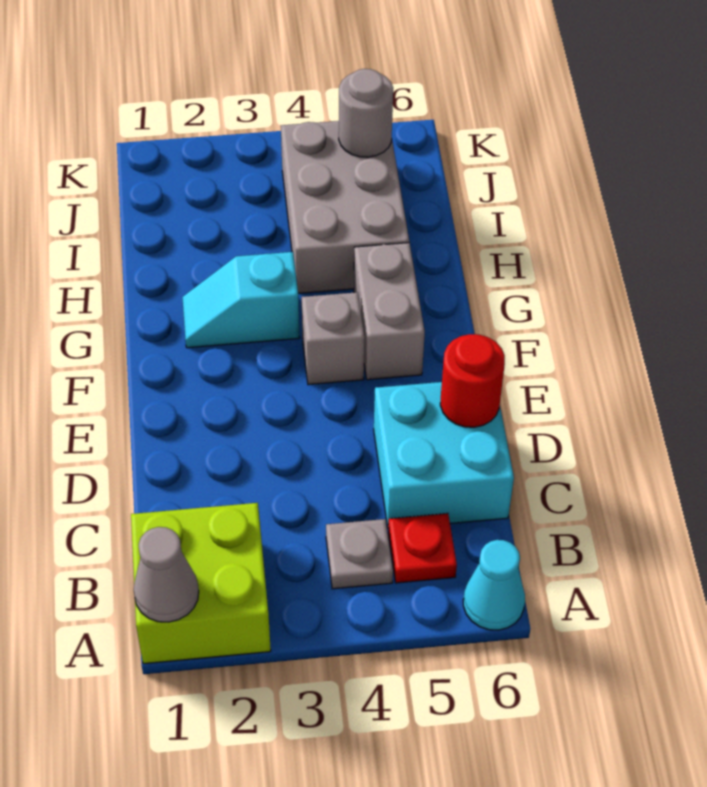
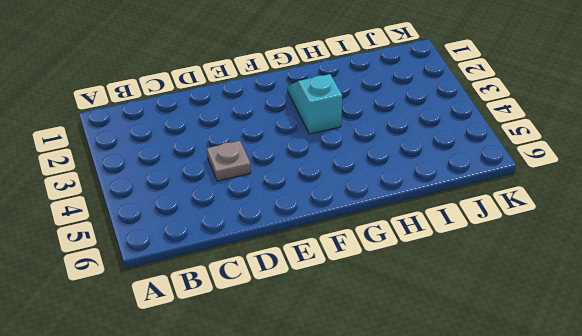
grey plate D4 level 1 -> grey plate B4 level 1
none -> lime brick A1:B2 level 1
none -> cyan cone A6 level 1
none -> red plate B5 level 1

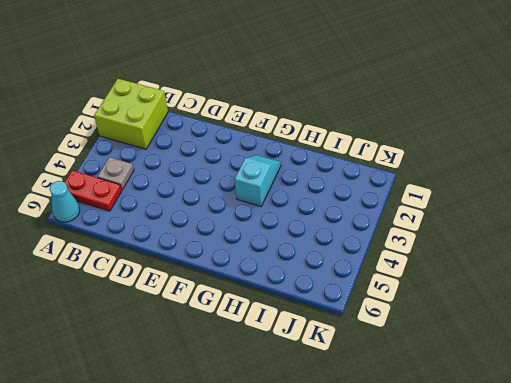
red plate A5:B5 level 1 -> red plate B5 level 1
none -> cyan brick C5:D6 level 1
none -> grey brick F4 level 1
none -> grey brick F5:G5 level 1

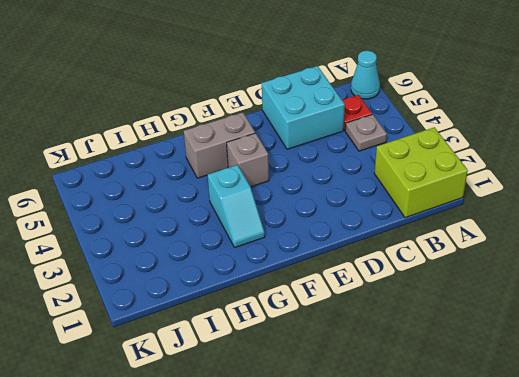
none -> grey brick H4:J5 level 1
none -> grey cone A1 level 2
none -> red round brick D6 level 2

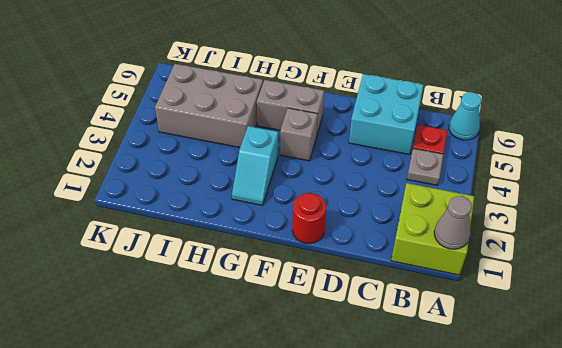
red round brick E1 level 1 -> red round brick D6 level 2
none -> grey round brick J5 level 2

